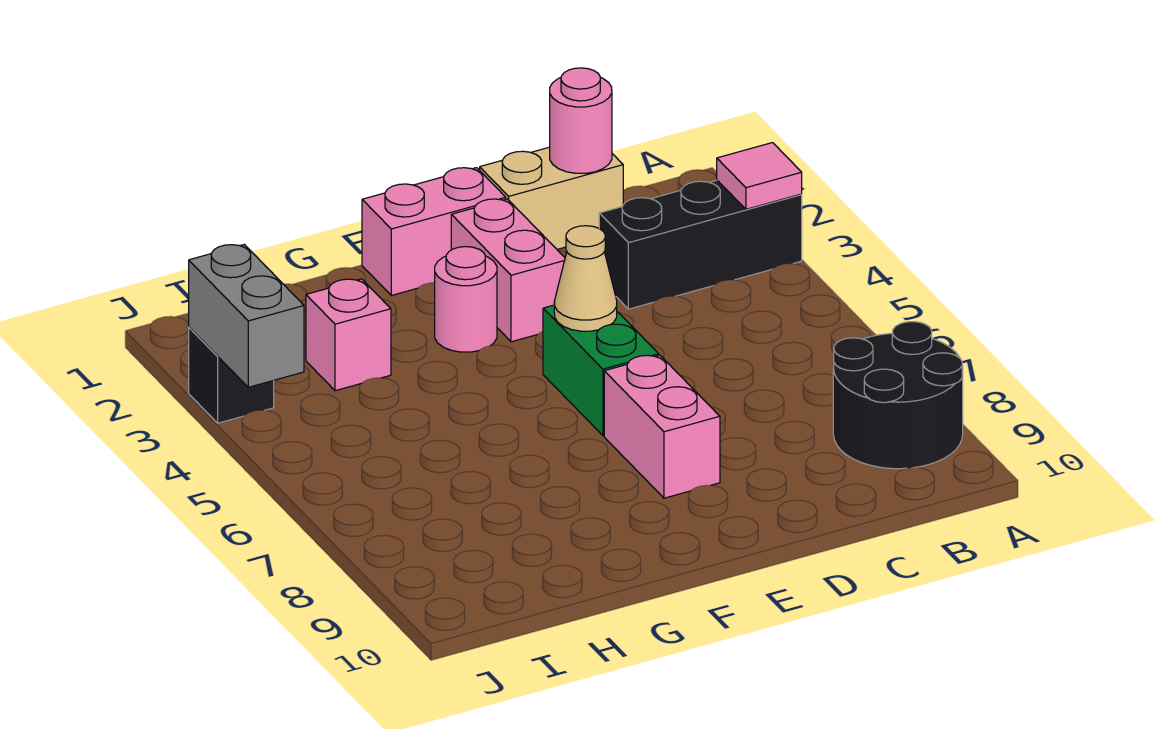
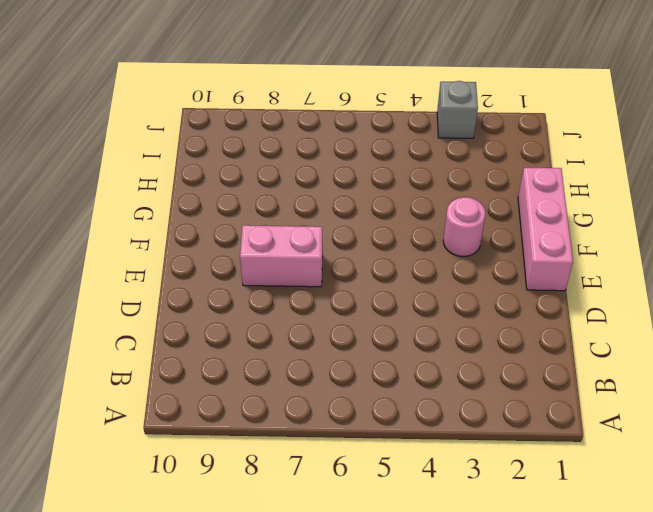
pink brick E1:G1 level 1 -> pink brick E1:F1 level 1
grey brick J3 level 1 -> black brick J3 level 1
none -> black brick A3:C3 level 1
none -> black round brick A8:B9 level 1
none -> tan brick C1:D1 level 1

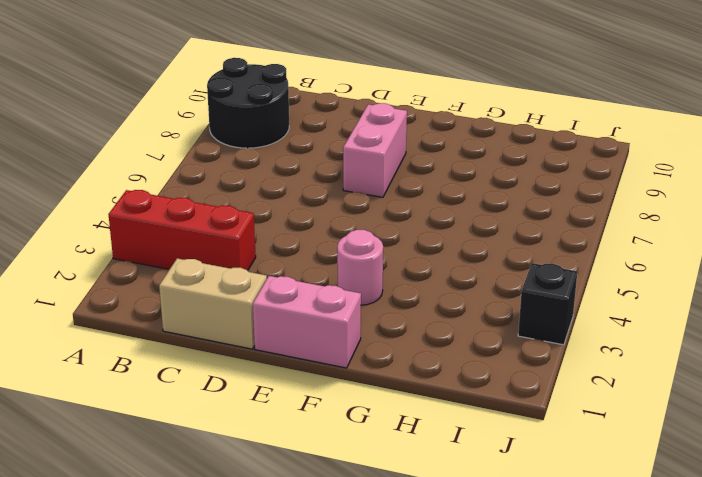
red brick A3:C3 level 1 -> black brick A3:C3 level 1
none -> pink brick E2:E3 level 1
none -> green brick E5:E6 level 1
none -> pink brick H3 level 1

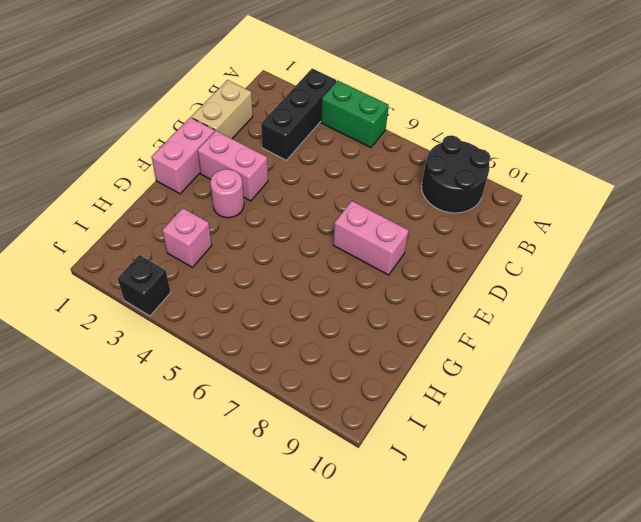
green brick A4:A5 level 1 -> green brick E5:E6 level 1
none -> pink tile A3 level 2
none -> pink round brick C1 level 2
none -> tan cone E5 level 2

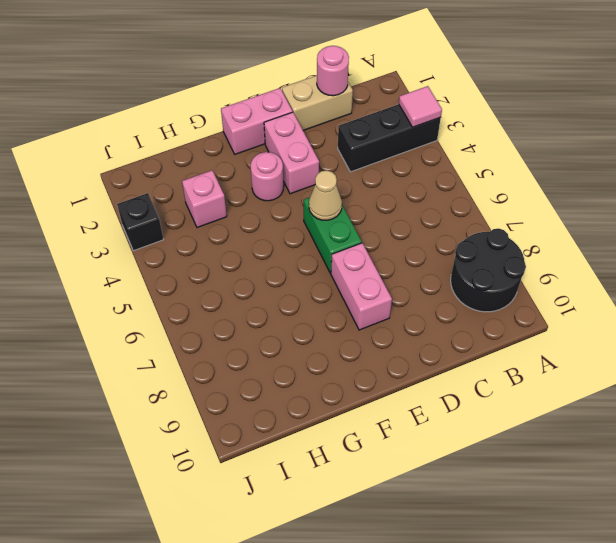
none -> grey brick J3:J4 level 2

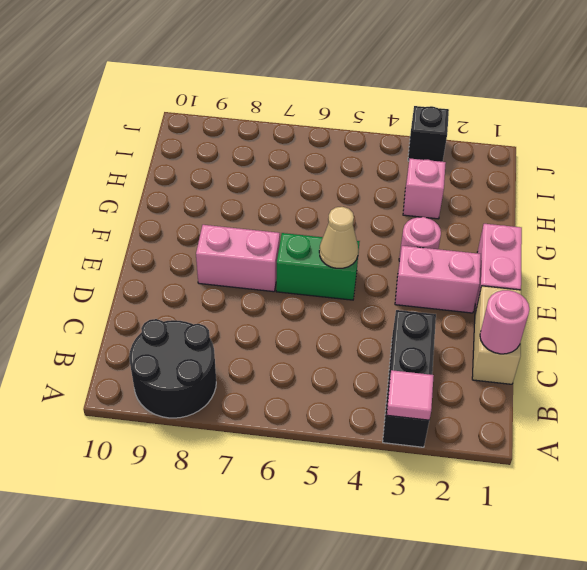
none -> grey brick J3:J4 level 2

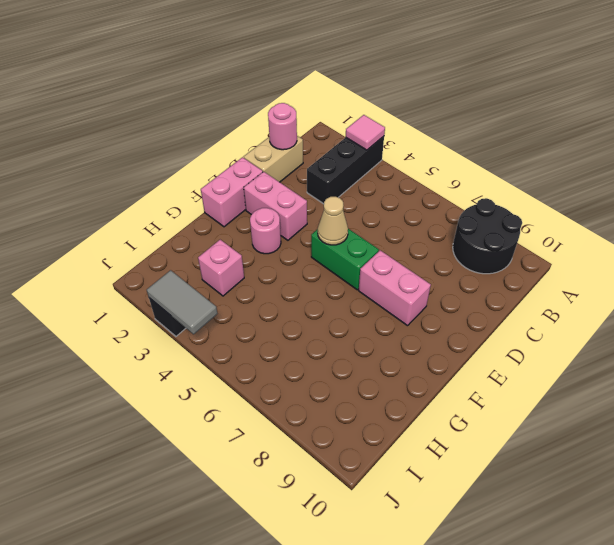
grey tile J3:J4 level 2 -> grey brick J3:J4 level 2

